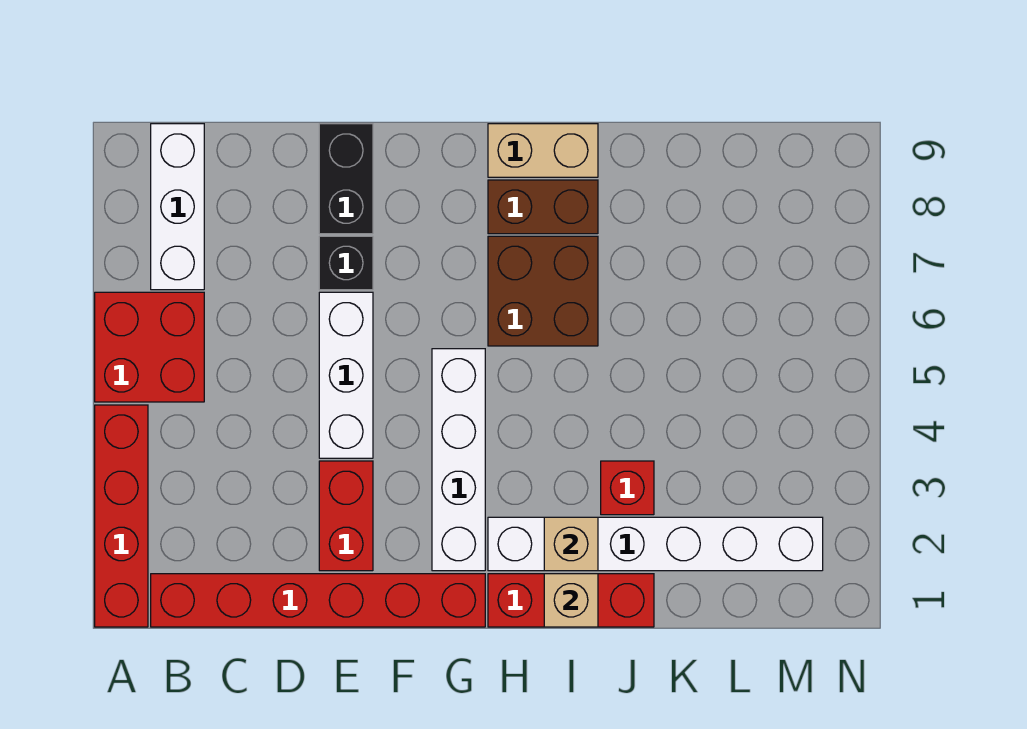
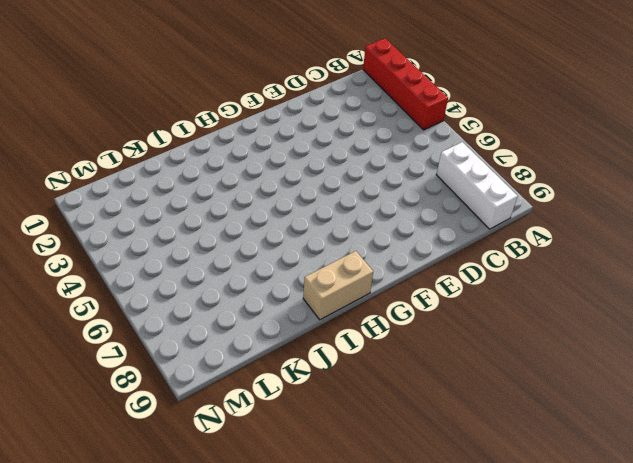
none -> red brick A5:B6 level 1
none -> red brick B1:G1 level 1
none -> red brick E2:E3 level 1

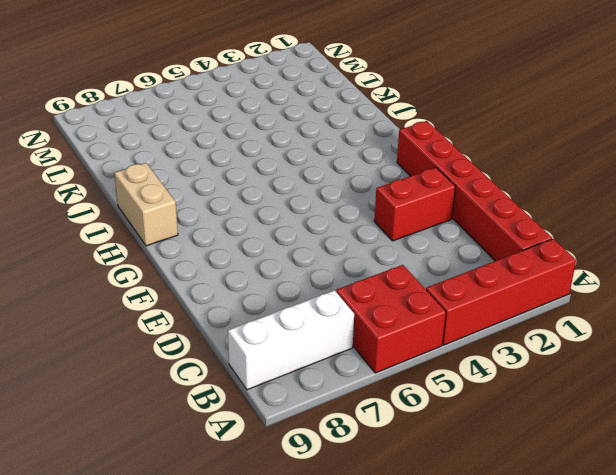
none -> white brick E4:E6 level 1
none -> black brick E7 level 1
none -> black brick E8:E9 level 1

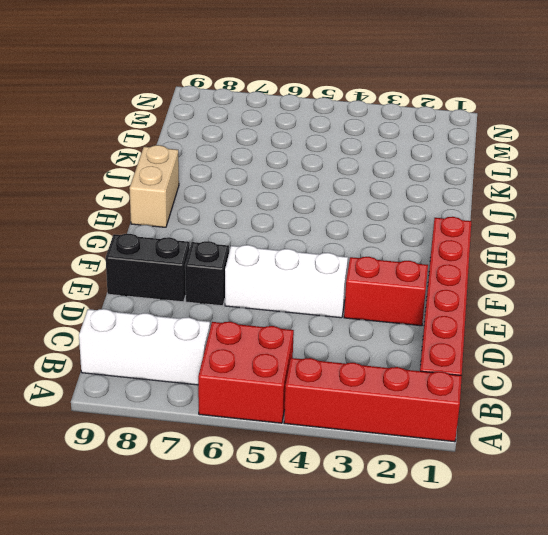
none -> white brick G2:G5 level 1
none -> red brick H1:J1 level 1
none -> white brick H2:M2 level 1

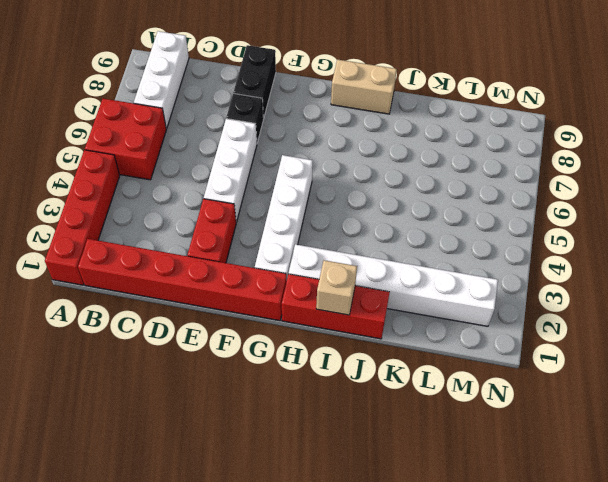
none -> brown brick H6:I7 level 1
none -> brown brick H8:I8 level 1
none -> red brick J3 level 1

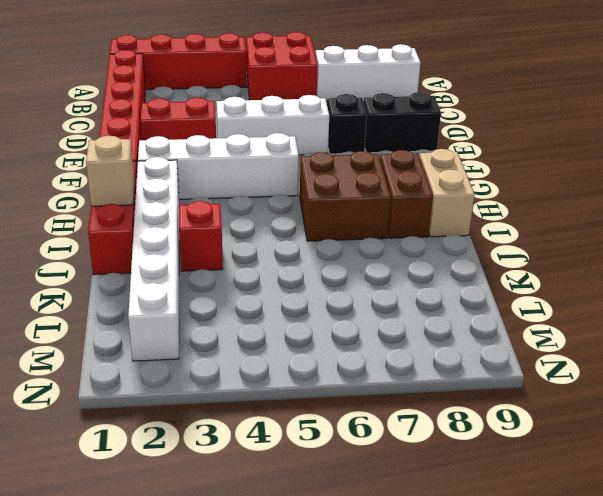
none -> tan brick I2 level 2

